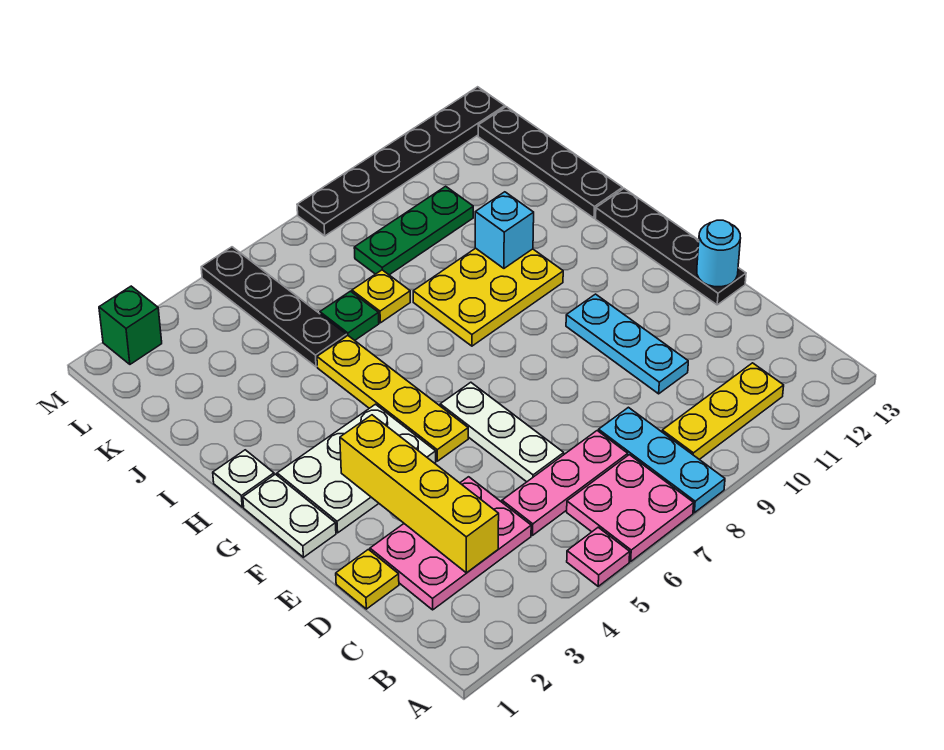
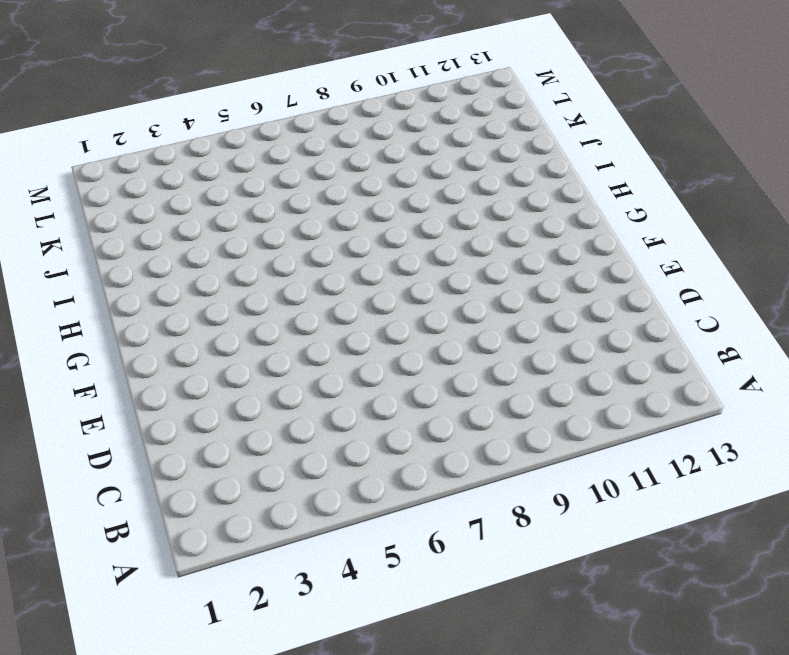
none -> pink plate A5 level 1
none -> pink plate A6:B7 level 1
none -> cyan plate A8:C8 level 1

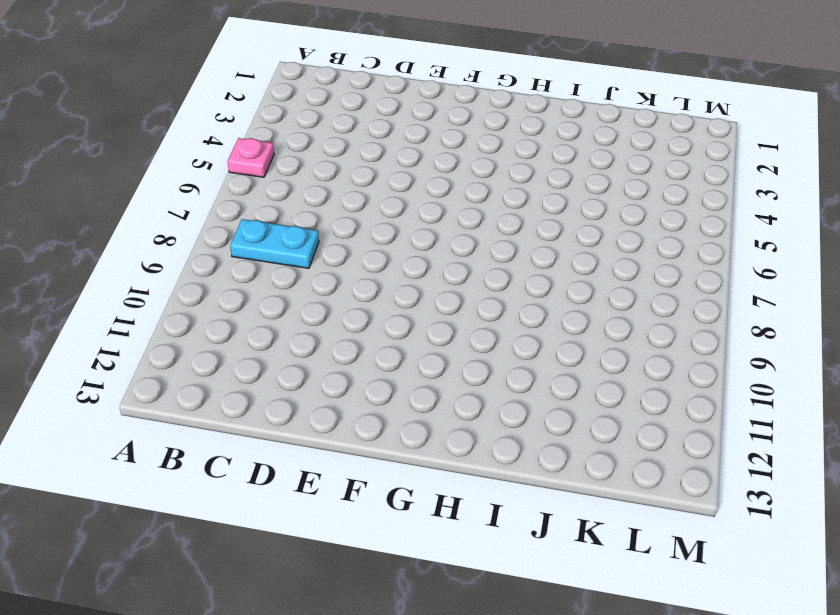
cyan plate B8:C8 level 1 -> cyan plate A8:C8 level 1
none -> pink plate A6:B7 level 1
none -> yellow plate B9:B11 level 1
none -> pink plate C2:D4 level 1

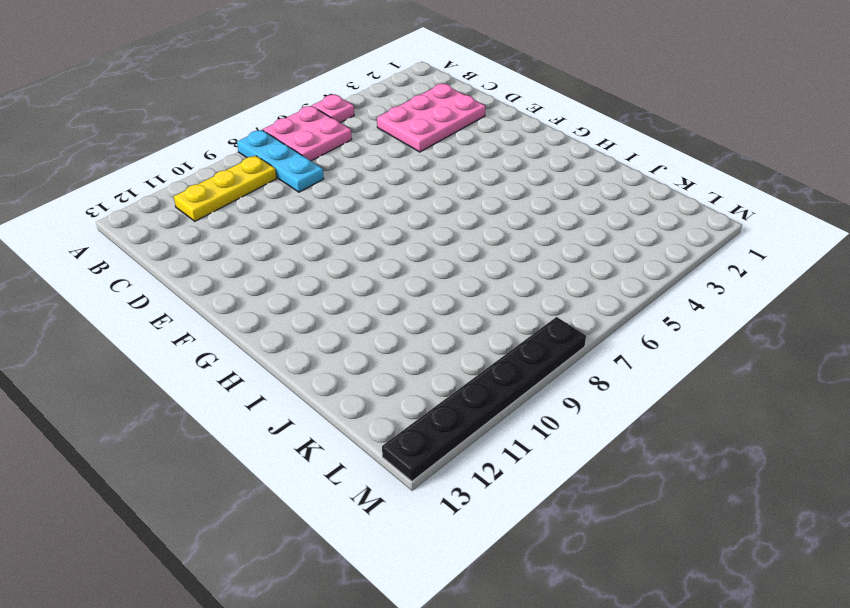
none -> pink plate C5:C7 level 1
none -> yellow plate D1 level 1
none -> white plate D6:F6 level 1

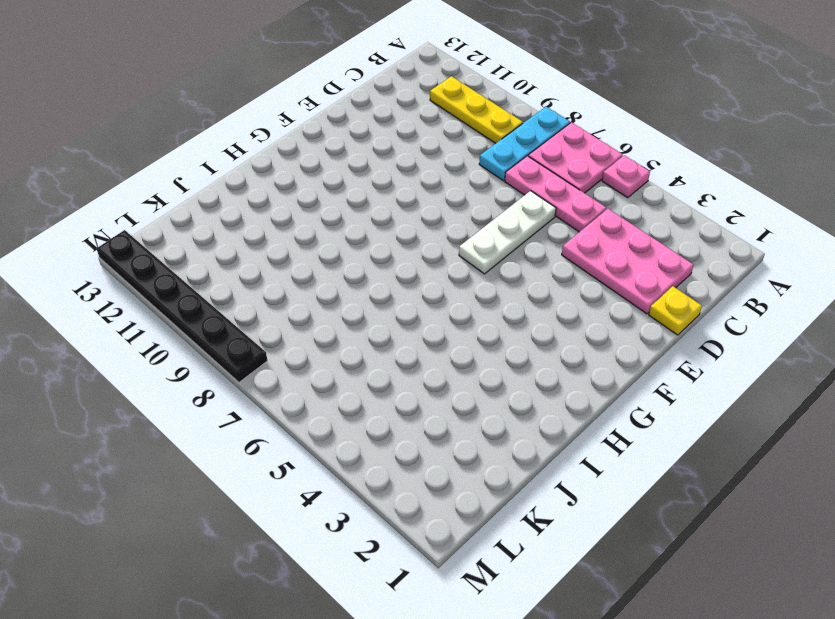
none -> cyan plate D10:F10 level 1
none -> black plate E13:H13 level 1
none -> white plate F1:G1 level 1

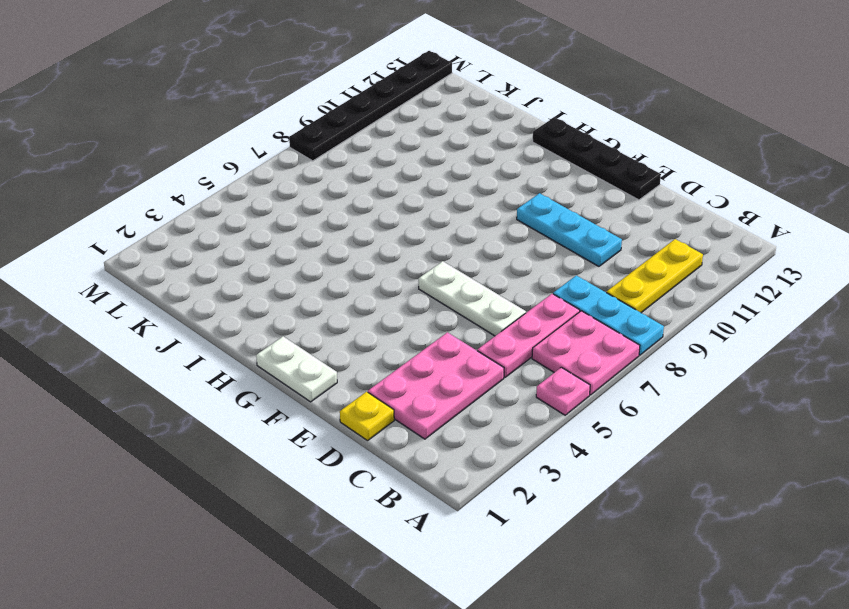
none -> white plate F2:G4 level 1
none -> yellow plate F5:I5 level 1
none -> white plate H1 level 1

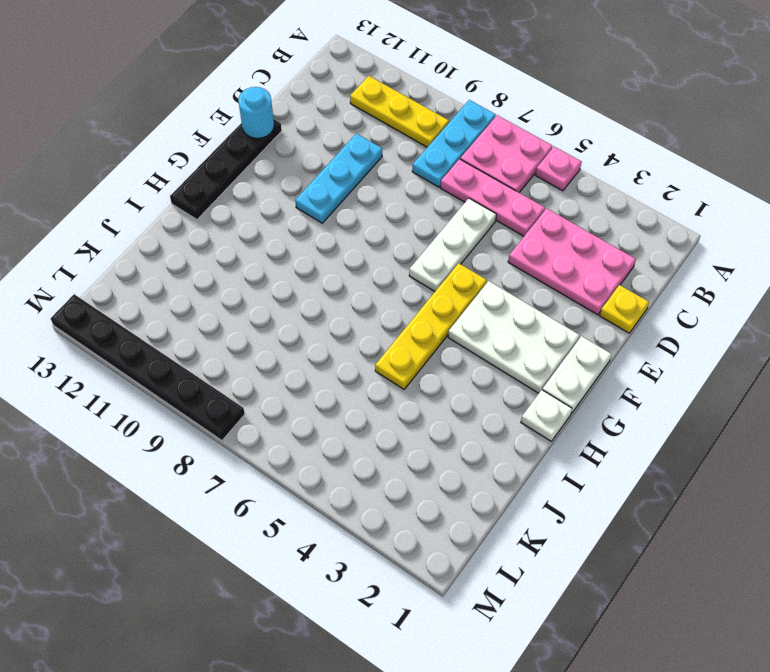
none -> yellow plate H8:I10 level 1
none -> black plate I13:L13 level 1
none -> black plate J5:M5 level 1

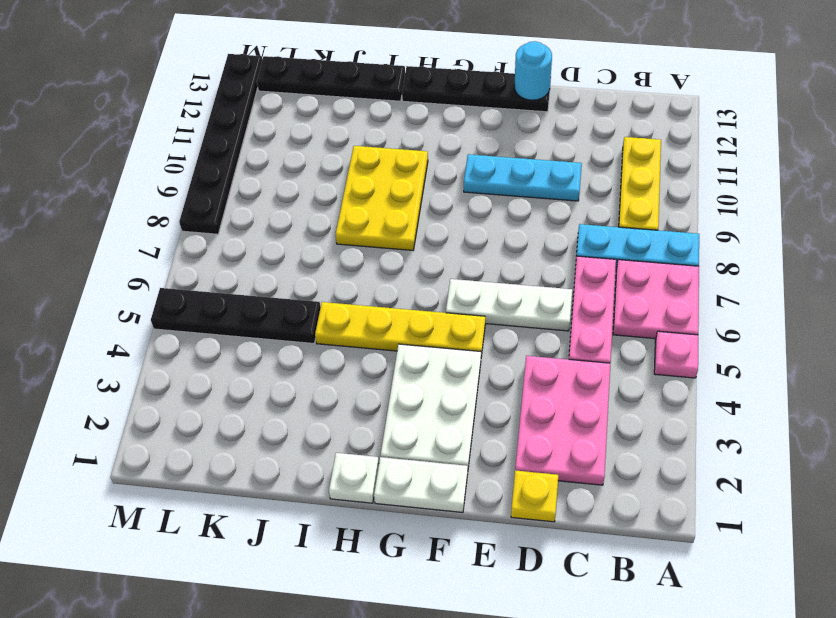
none -> green plate J6 level 1
none -> yellow plate J7 level 1
none -> green plate K8:K10 level 1

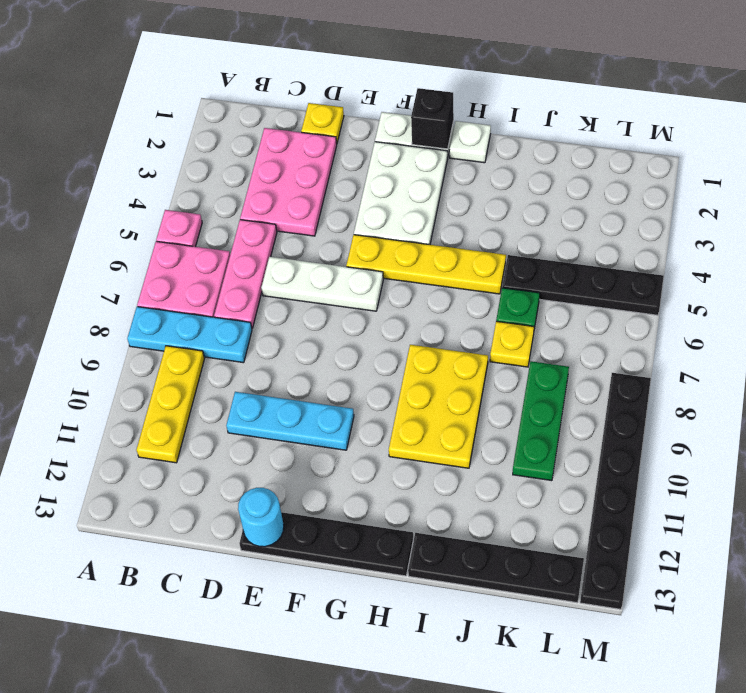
black brick G1 level 2 -> none
none -> green brick M2 level 1
none -> yellow brick C3:F3 level 2
none -> cyan brick I10 level 2

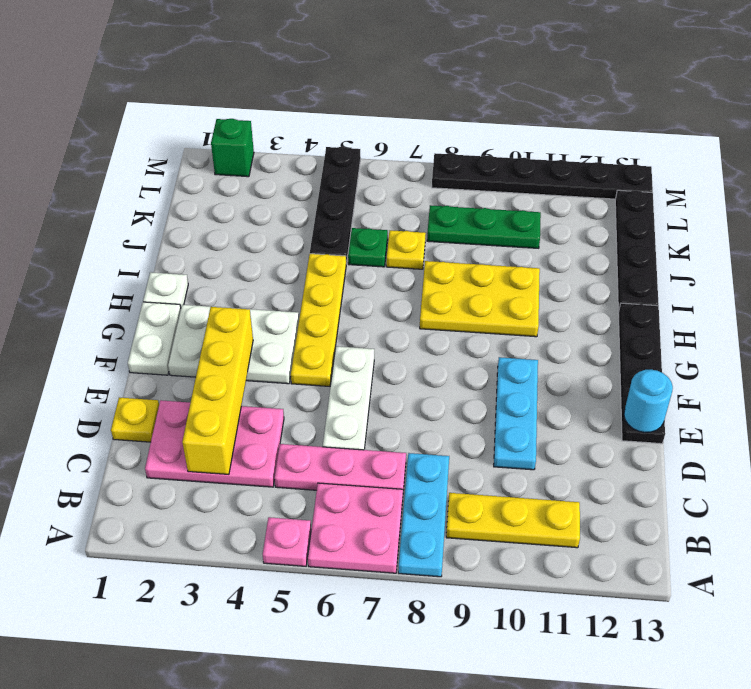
none -> cyan brick I10 level 2

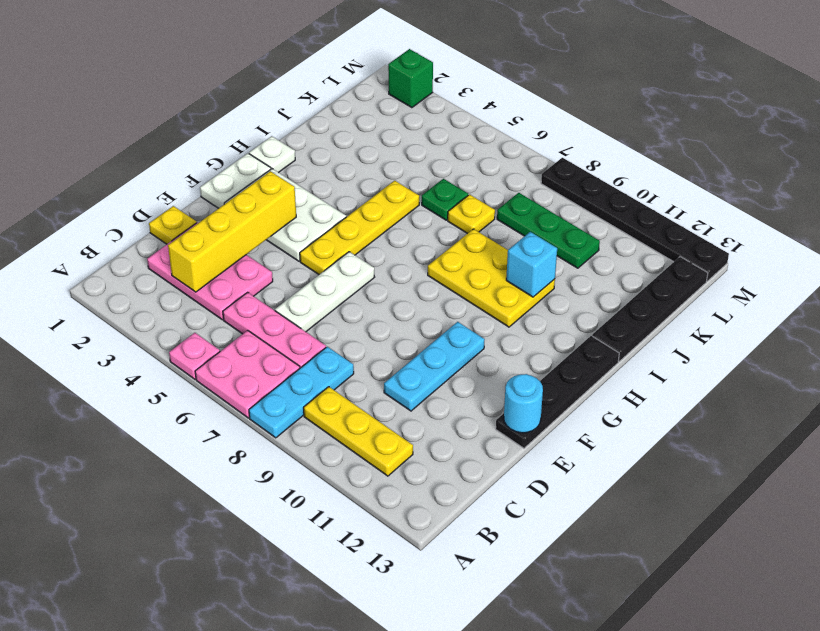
none -> black plate J5:M5 level 1

